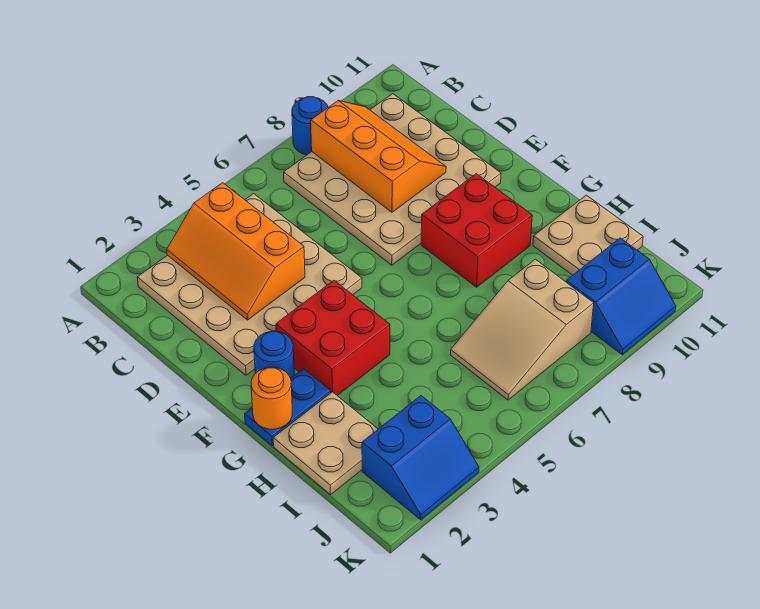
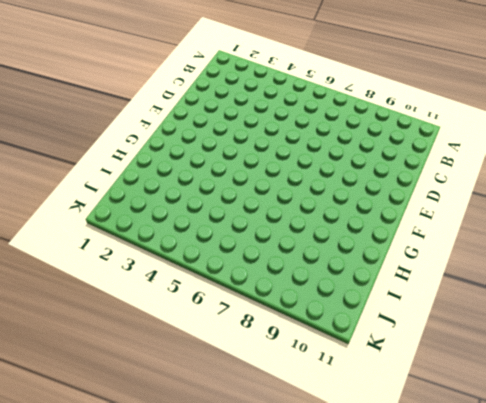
none -> blue round brick A8 level 1
none -> tan plate B2:E5 level 1
none -> tan plate B7:E10 level 1

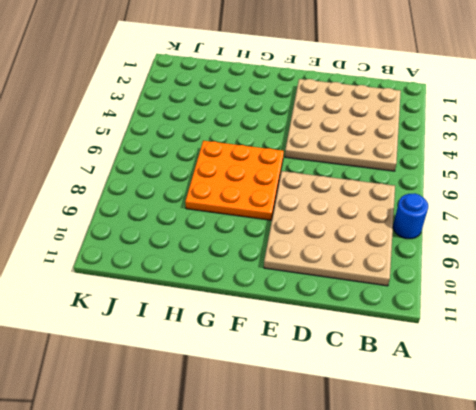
orange plate F6:H8 level 1 -> red brick F8:G9 level 1
none -> blue round brick F2 level 1
none -> red brick F3:G4 level 1
none -> blue plate G1:G2 level 1

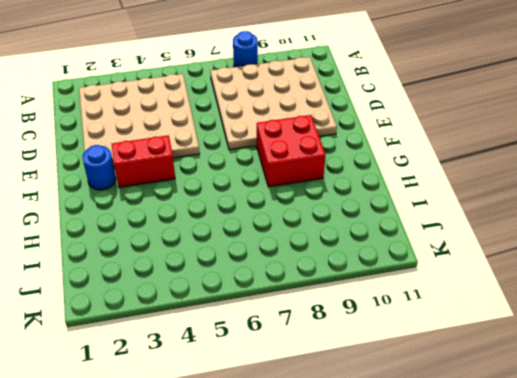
red brick F3:F4 level 1 -> red brick F3:G4 level 1
none -> blue plate G1:G2 level 1
none -> tan plate H1:I2 level 1
none -> tan plate H10:I11 level 1

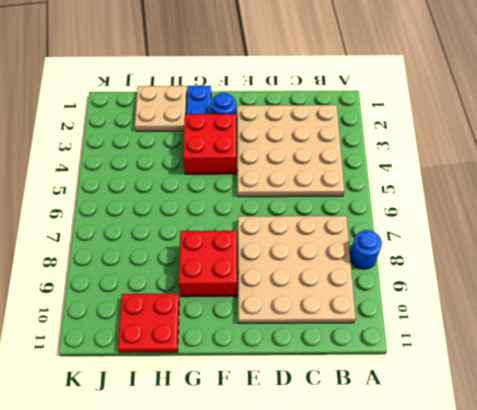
red plate H10:I11 level 1 -> tan plate H10:I11 level 1
none -> tan slope I6:J8 level 1 top 8
none -> blue slope J2:K3 level 1 top J
none -> blue slope J9:K10 level 1 top J

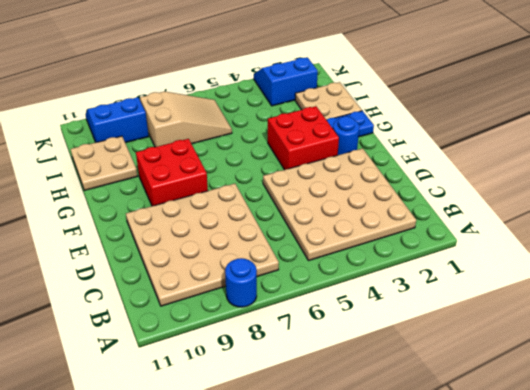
none -> orange slope B3:D4 level 2 top 4
none -> orange slope B8:D9 level 2 top 8
none -> orange round brick G1 level 2

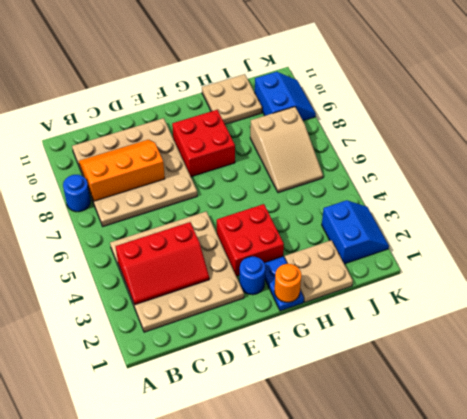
red slope B3:D4 level 2 top 4 -> orange slope B3:D4 level 2 top 4

